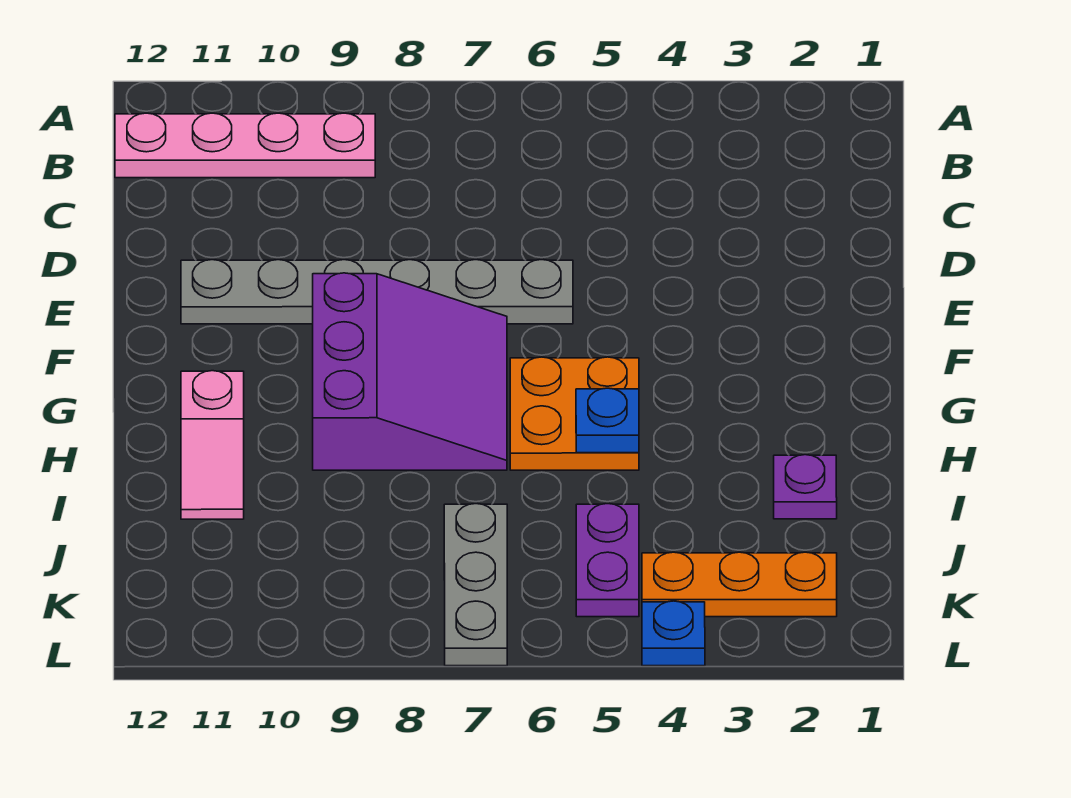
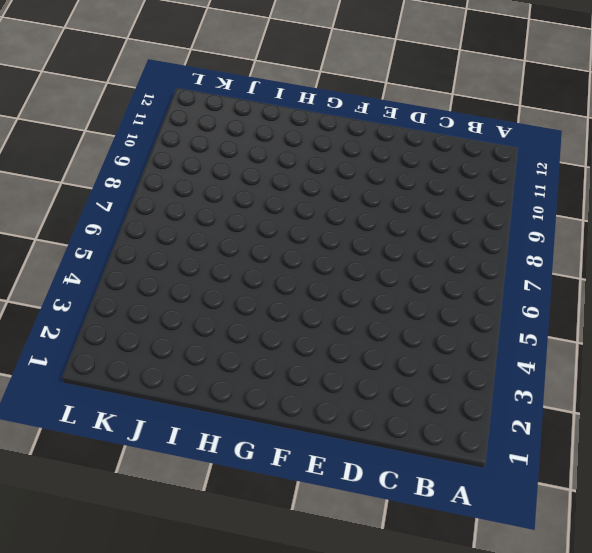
none -> pink plate B9:B12 level 1
none -> grey plate E6:E11 level 1

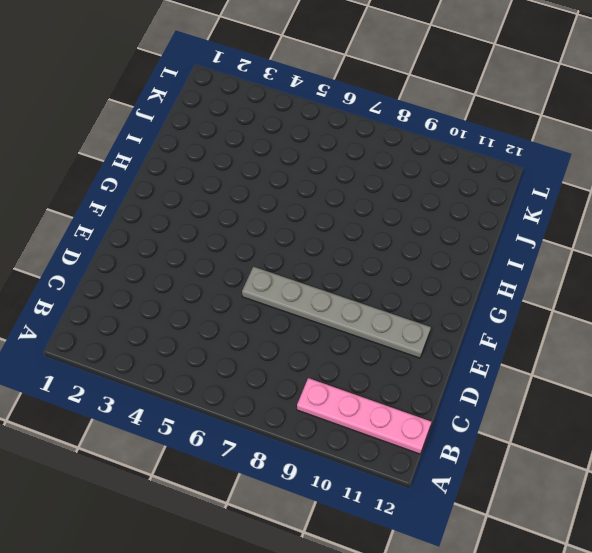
none -> purple slope F7:H9 level 1 top 9
none -> orange plate G5:H6 level 1

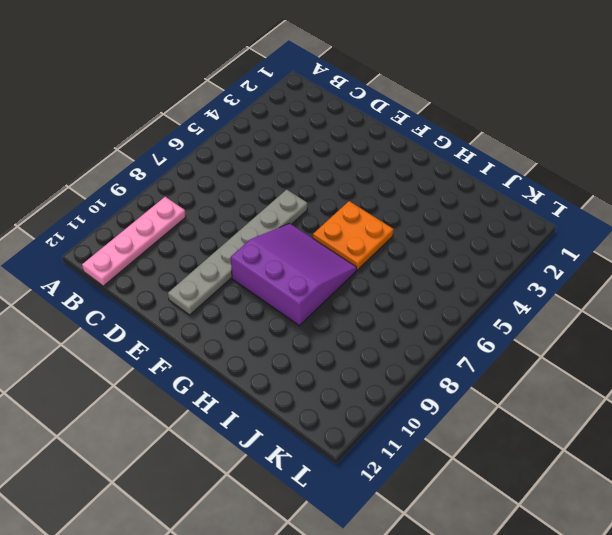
none -> pink slope H11:I11 level 1 top H
none -> purple plate I2 level 1

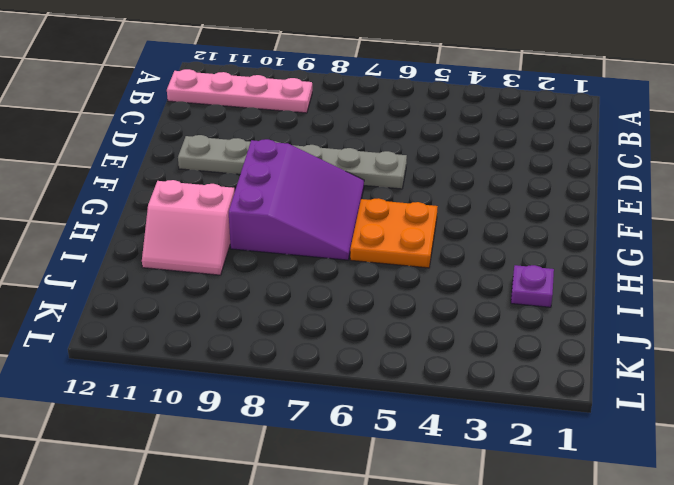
pink slope H10:I11 level 1 top H -> pink slope H11:I11 level 1 top H
none -> purple plate J5:K5 level 1
none -> grey plate J7:L7 level 1

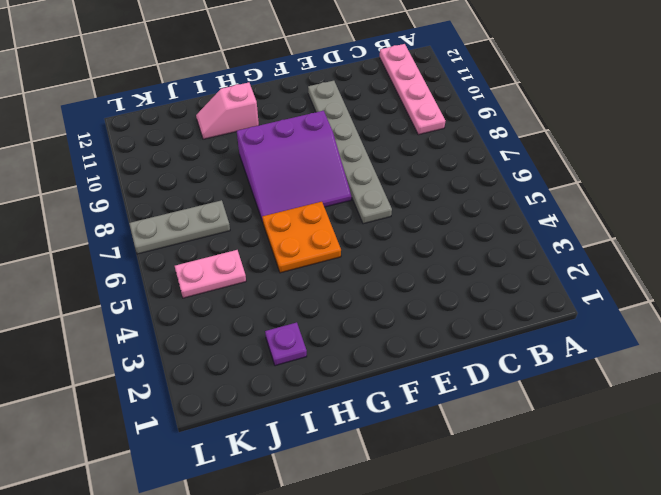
pink plate J5:K5 level 1 -> purple plate J5:K5 level 1
none -> orange plate K2:K4 level 1
none -> blue plate L4 level 1

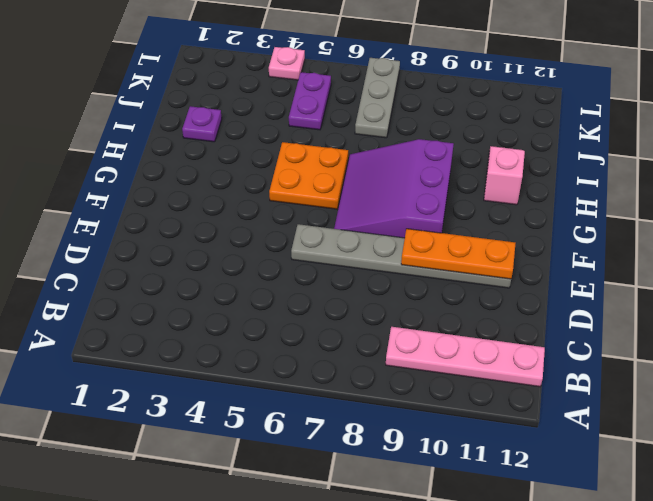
orange plate E9:E11 level 2 -> orange plate K2:K4 level 1
pink plate L4 level 1 -> blue plate L4 level 1
none -> blue plate H5 level 2

